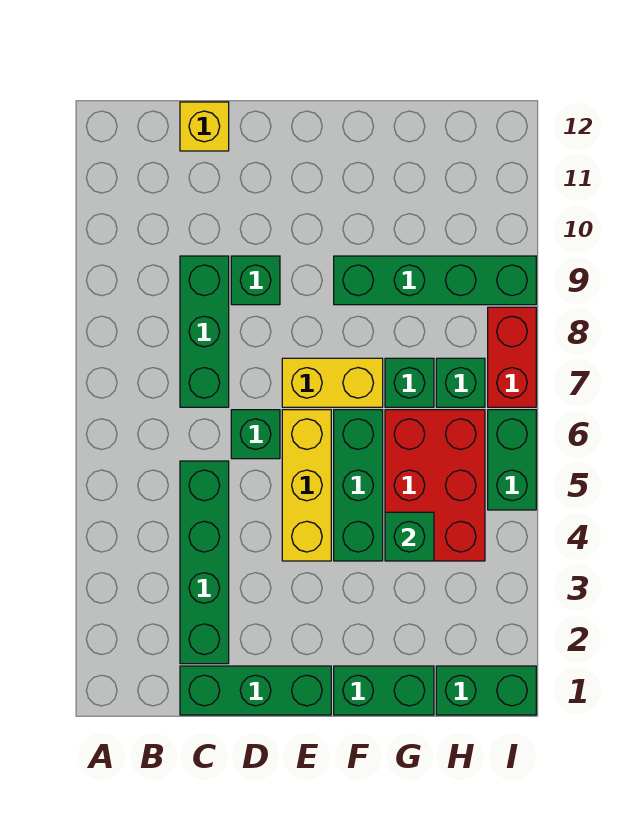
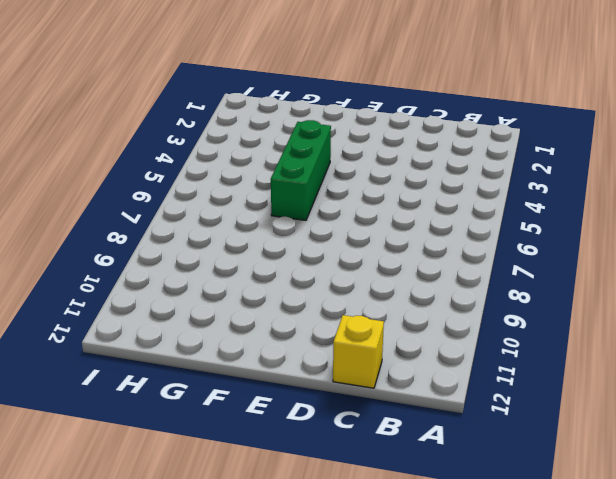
none -> green brick C1:E1 level 1
none -> green brick C2:C5 level 1
none -> green brick C7:C9 level 1

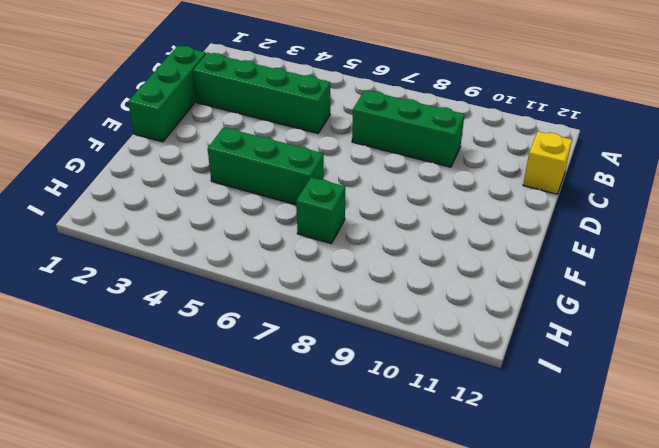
none -> green brick D6 level 1
none -> green brick D9 level 1
none -> yellow brick E4:E6 level 1

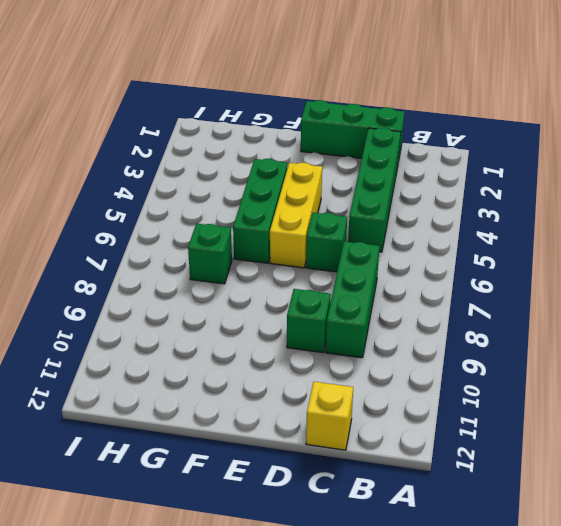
none -> yellow brick E7:F7 level 1
none -> green brick F1:G1 level 1
none -> green brick F9:I9 level 1

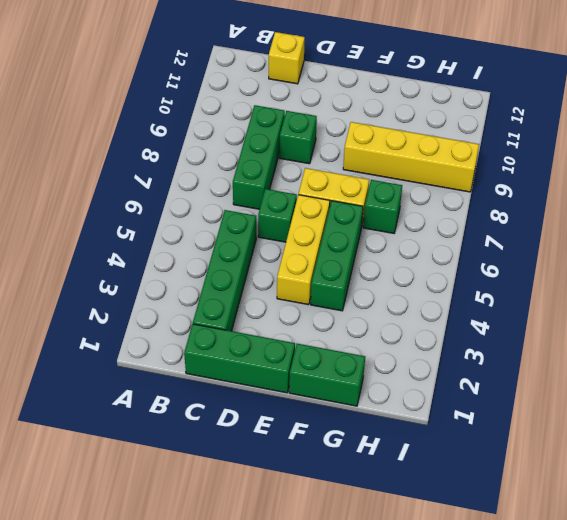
yellow brick F9:I9 level 1 -> green brick F9:I9 level 1
none -> red brick G4:H6 level 1
none -> green brick H1:I1 level 1
none -> green brick H7 level 1

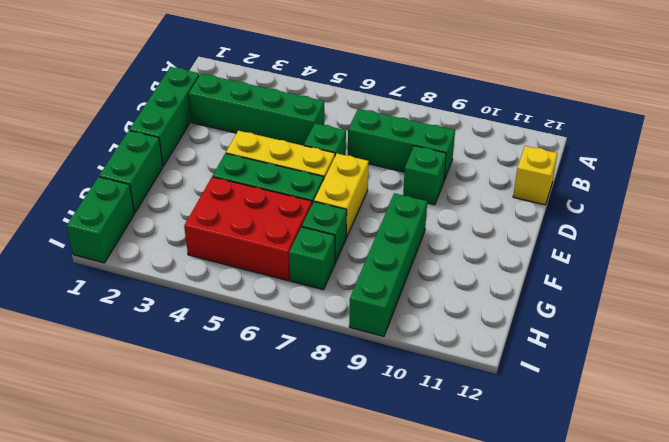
none -> green brick I5:I6 level 1
none -> red brick I7:I8 level 1
none -> green brick G4 level 2

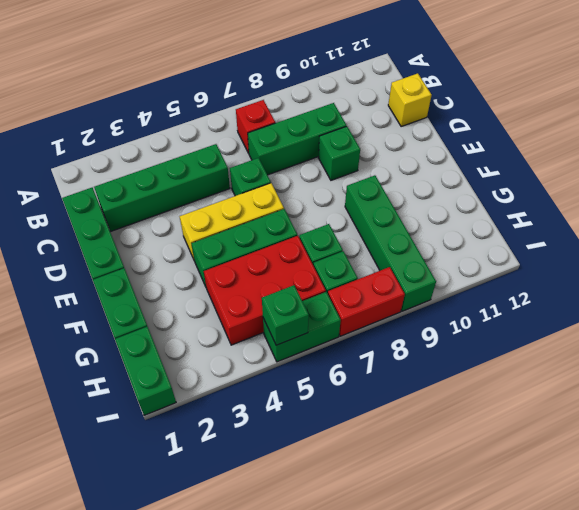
red brick B7 level 1 -> none
green brick I5 level 2 -> green brick G4 level 2
none -> yellow brick E7:F7 level 1

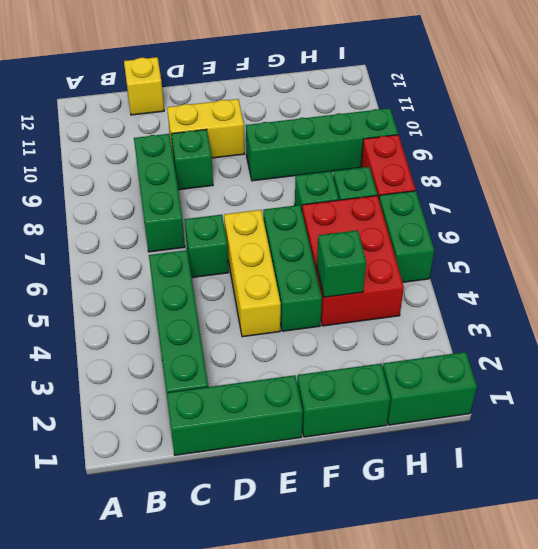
yellow brick D10:E10 level 1 -> yellow brick E7:F7 level 1

